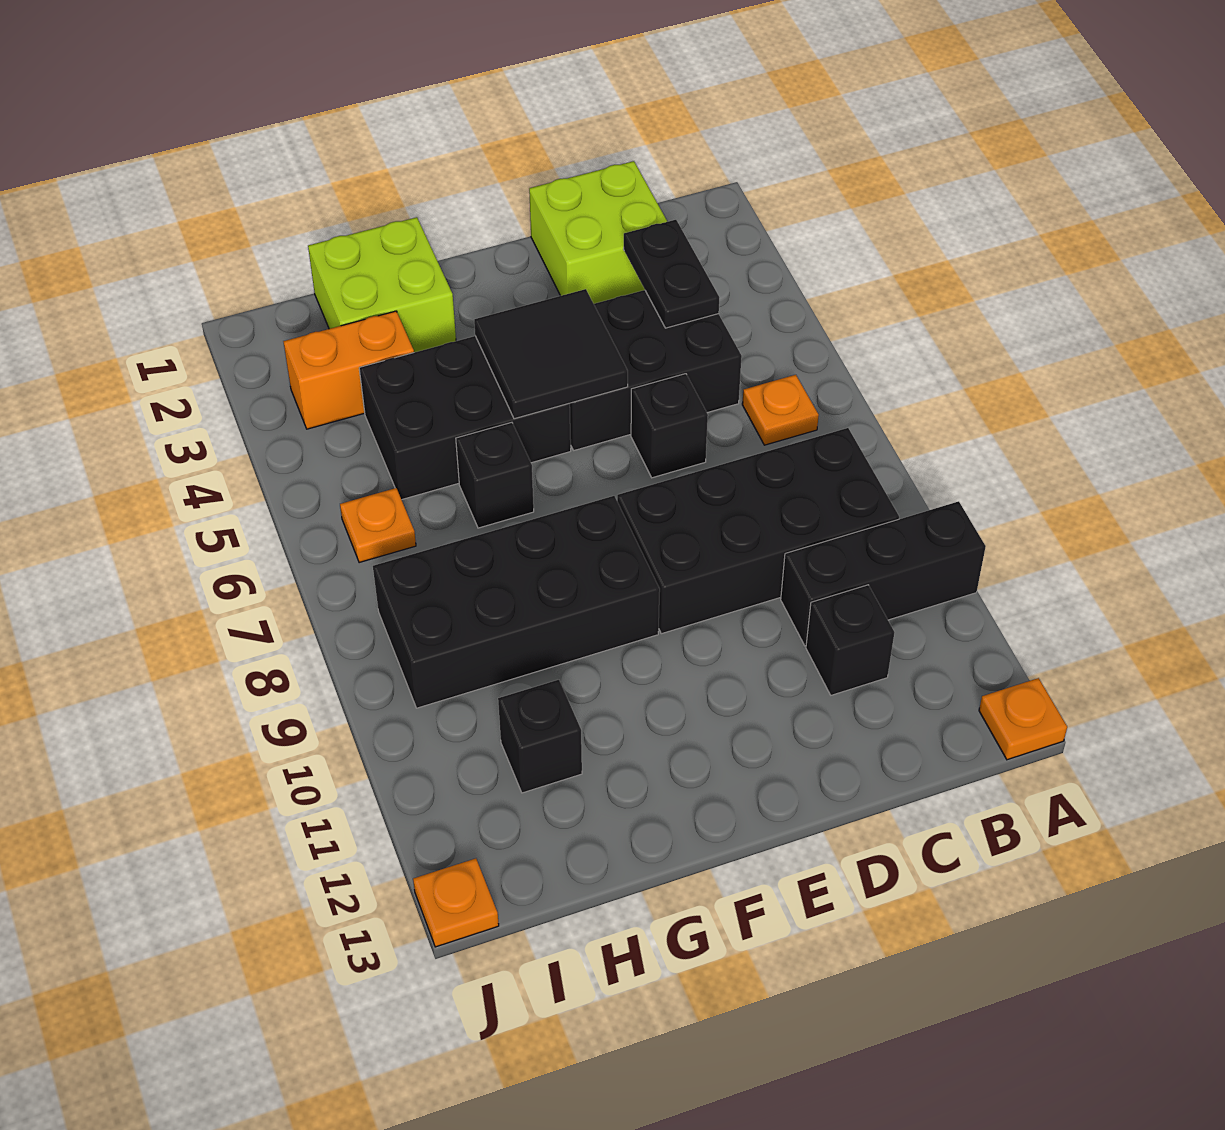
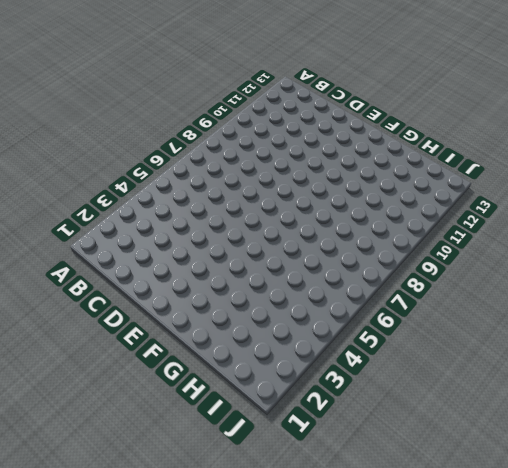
none -> black brick A10:C10 level 1
none -> orange plate A13 level 1
none -> orange plate B6 level 1

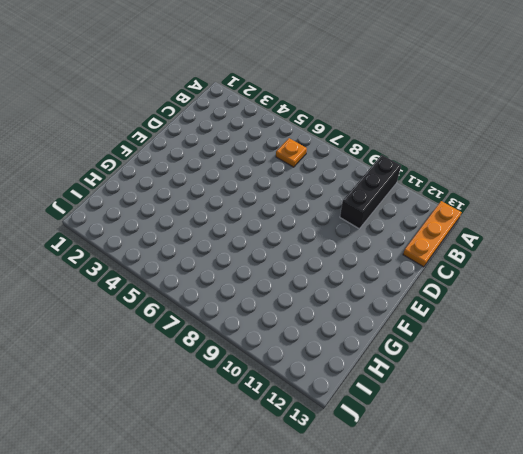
orange plate A13:C13 level 1 -> orange plate A13 level 1
none -> black brick B8:E9 level 1
none -> lime brick C1:D2 level 1
none -> black brick C4:E5 level 1

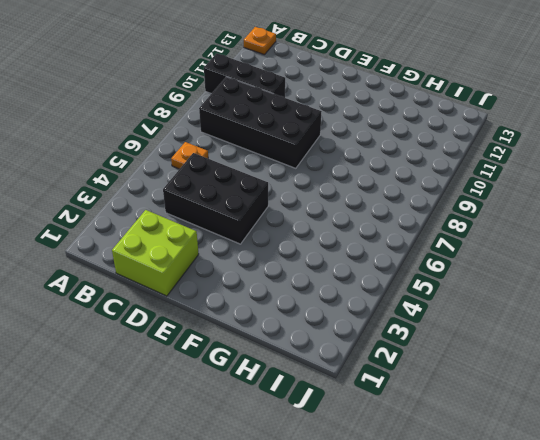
none -> black brick C11 level 1
none -> black brick D6 level 1
none -> black brick F4:H5 level 1

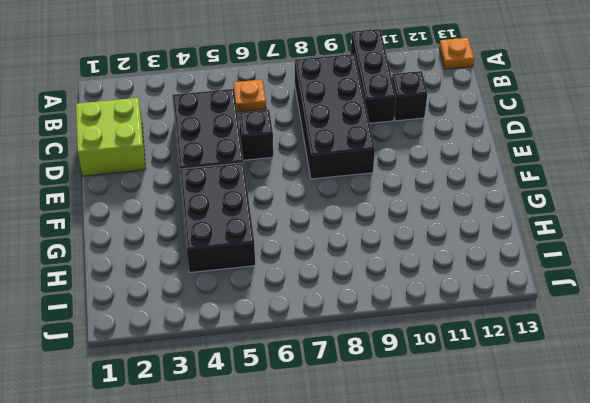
none -> black brick F8:I9 level 1
none -> lime brick G1:H2 level 1
none -> black brick G6 level 1

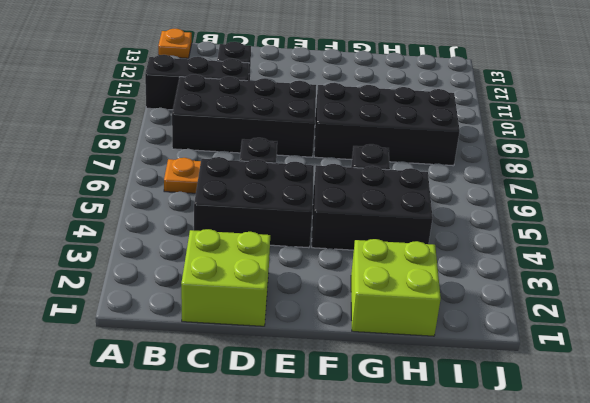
none -> orange brick H3:I3 level 1
none -> black brick H11 level 1
none -> orange plate I6 level 1

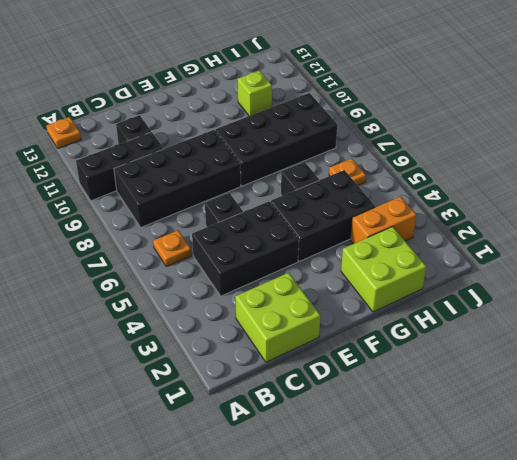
lime brick H11 level 1 -> black brick H11 level 1
none -> orange plate J13 level 1
none -> black plate C3:C4 level 2
none -> black tile E4:F5 level 2

